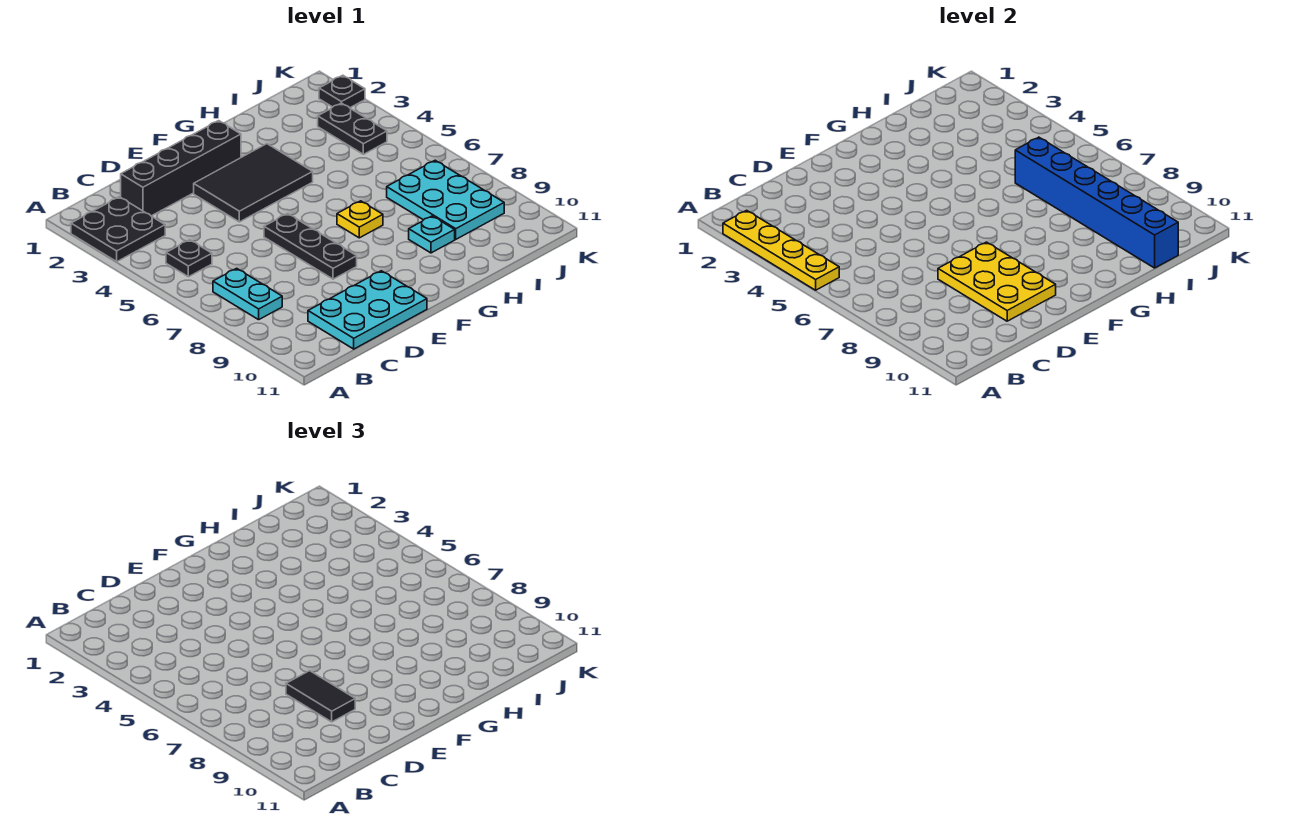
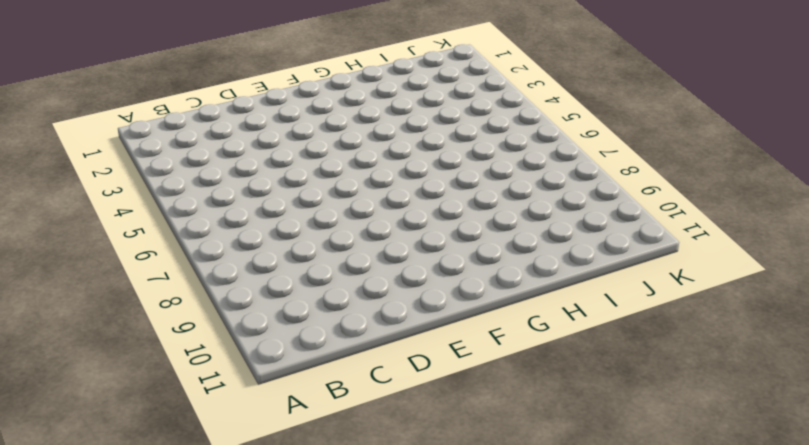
none -> black plate A2:B3 level 1
none -> black plate B5 level 1
none -> cyan plate B7:B8 level 1

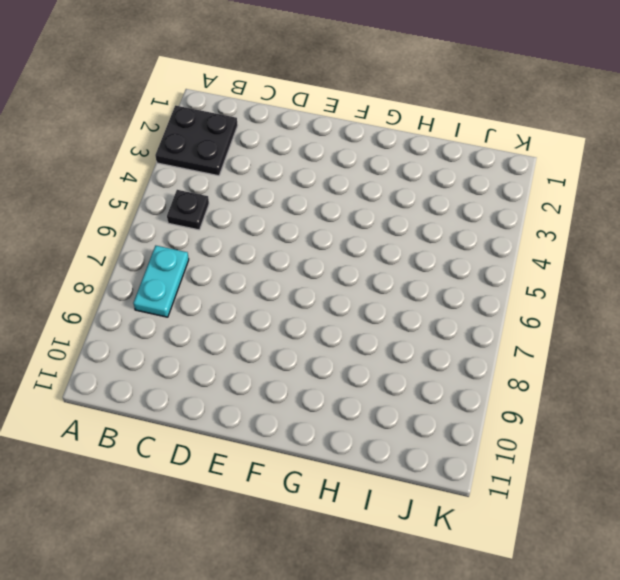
none -> black brick C2:F2 level 1
none -> cyan plate C10:E11 level 1
none -> black tile E3:G4 level 1

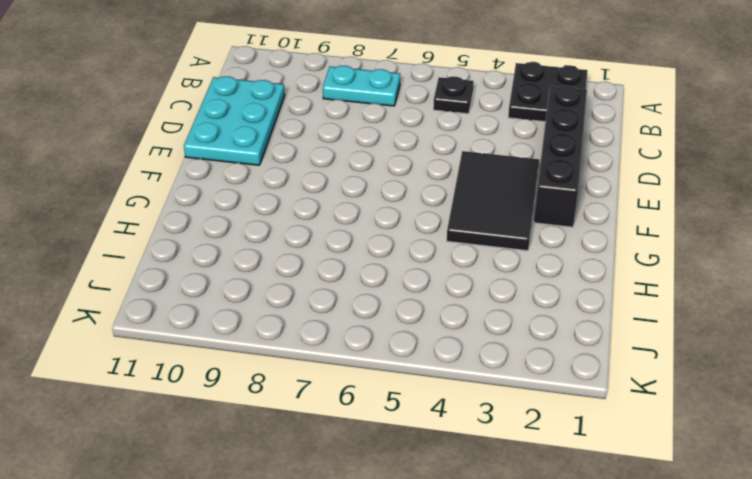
none -> black plate E6:E8 level 1
none -> yellow plate G7 level 1
none -> cyan plate H9 level 1

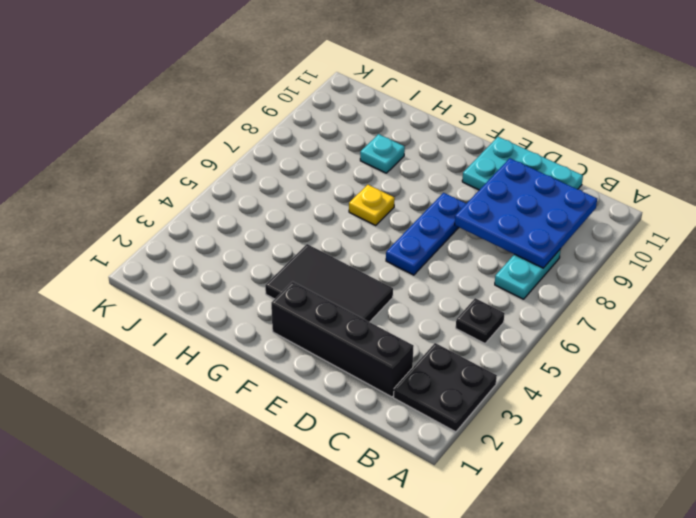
blue plate B8:D10 level 2 -> yellow plate D8:E10 level 2
blue plate E6:E8 level 1 -> black plate E6:E8 level 1
none -> cyan plate I7:J9 level 1
none -> black plate J3:J4 level 1
none -> black plate K2 level 1

